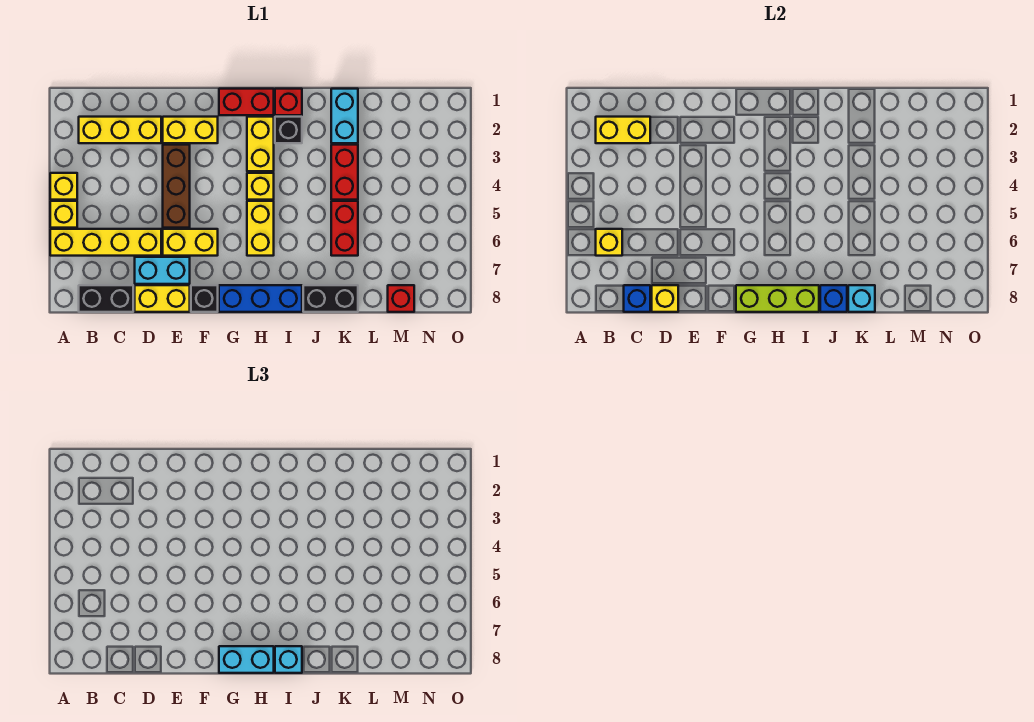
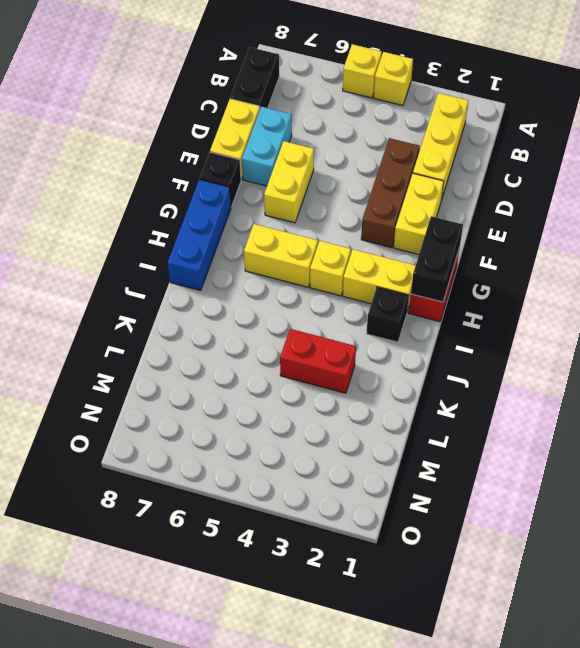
brown brick D3:F3 level 1 -> brown brick E3:E5 level 1
black brick G1:H1 level 2 -> black brick J8:K8 level 1
none -> yellow brick A6:D6 level 1
none -> red brick I1 level 1
none -> cyan brick K1:K2 level 1
none -> red brick K5:K6 level 1

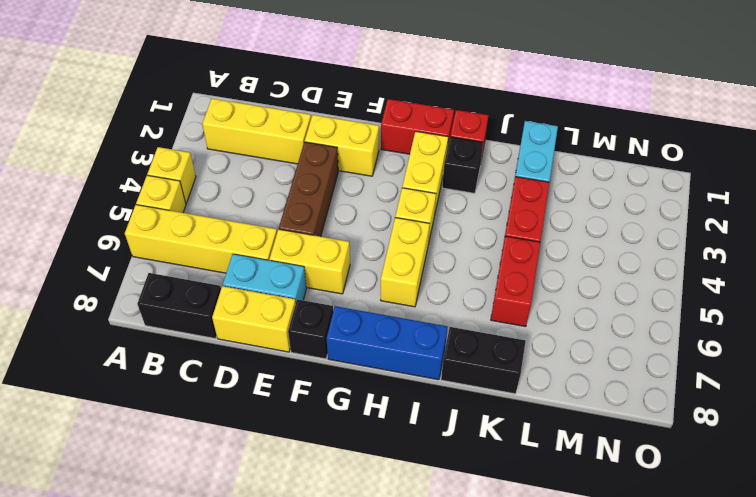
none -> red brick M8 level 1
none -> yellow brick B2:C2 level 2
none -> yellow brick B6 level 2
none -> blue brick C8 level 2

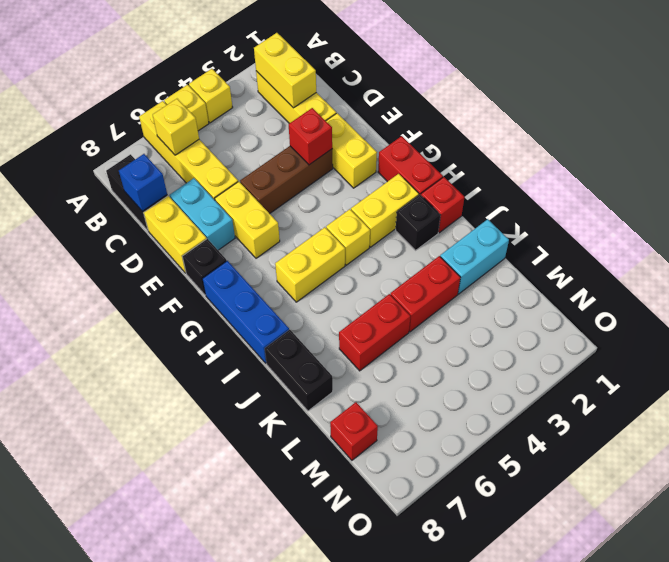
red brick E3 level 2 -> none
none -> yellow brick D8 level 2
none -> lime brick G8:I8 level 2
none -> blue brick J8 level 2
none -> cyan brick K8 level 2

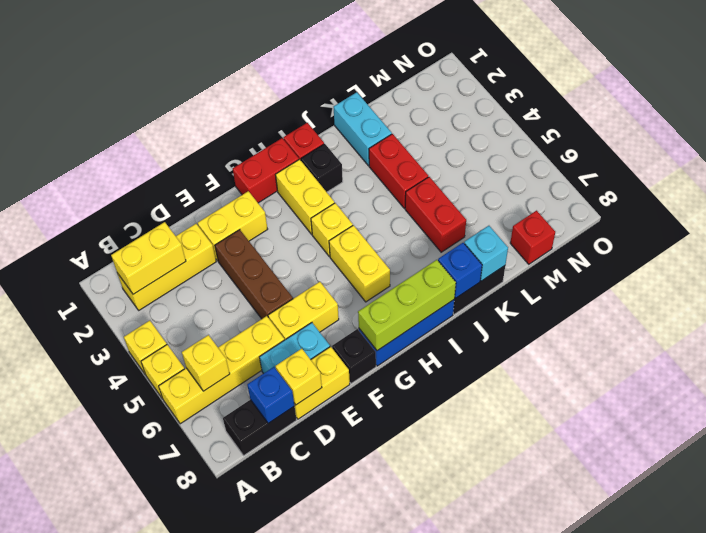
none -> cyan brick G8:H8 level 3
none -> cyan brick I8 level 3

